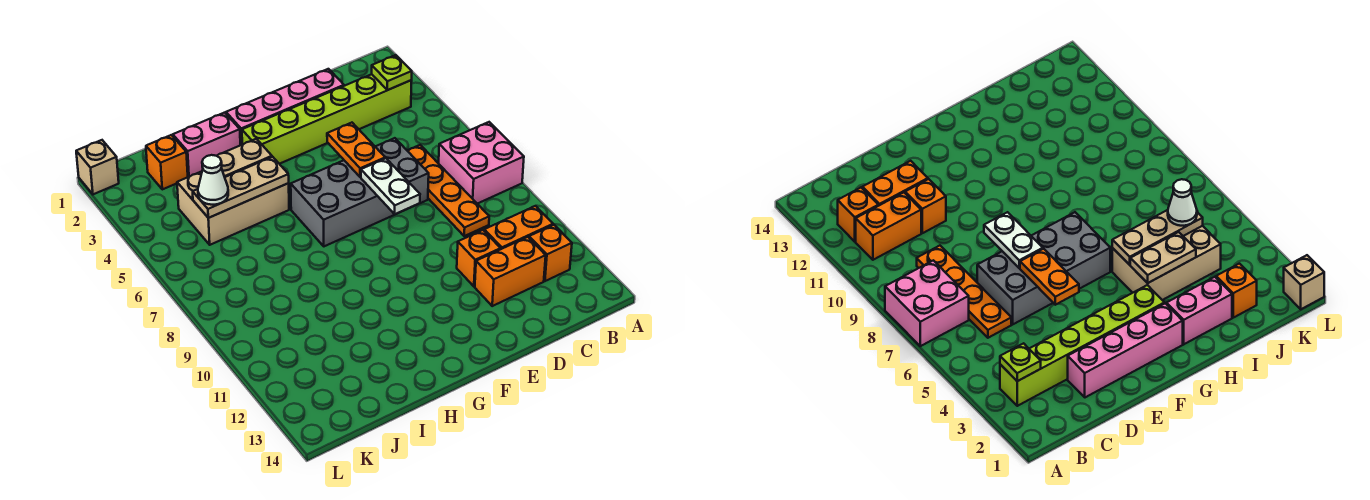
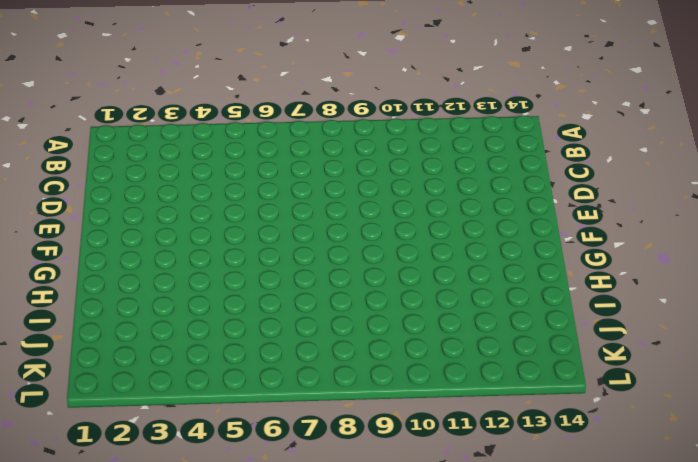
none -> pink brick A7:B8 level 1
none -> lime brick B3:G3 level 1
none -> orange brick B11:C11 level 1

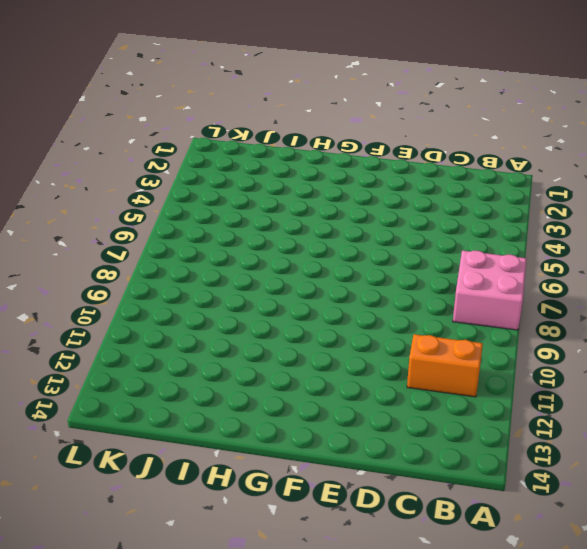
none -> lime brick B3:G3 level 1
none -> orange brick B12 level 1
none -> orange plate C6:C9 level 1

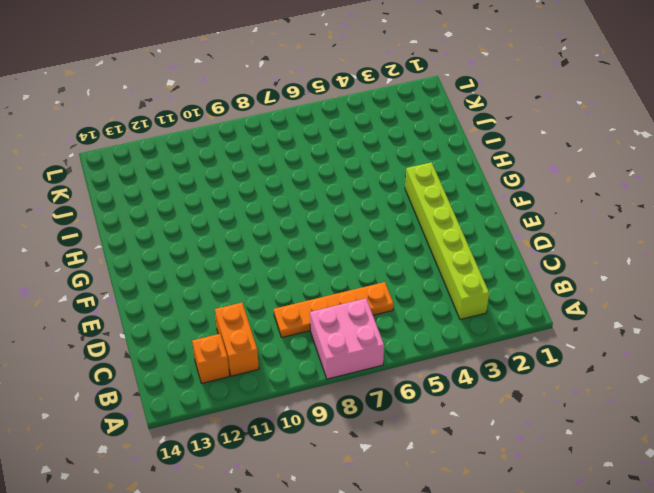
none -> orange brick C12:D12 level 1
none -> pink brick D2:G2 level 1
none -> grey brick D6:G7 level 1

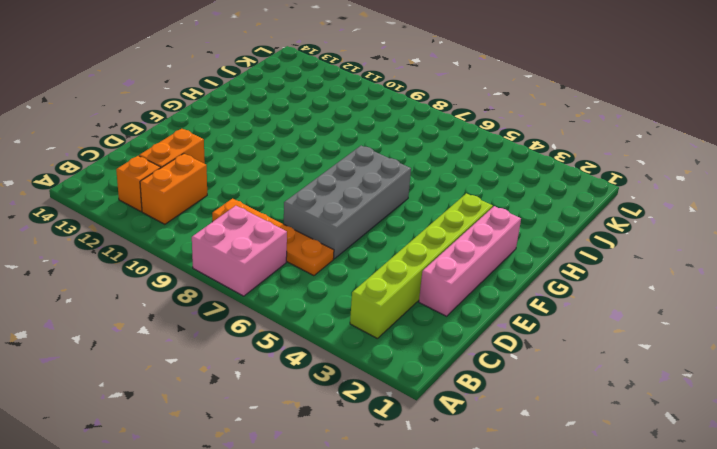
none -> orange brick D11 level 1
none -> pink brick H2:I2 level 1
none -> tan brick H4:J5 level 1

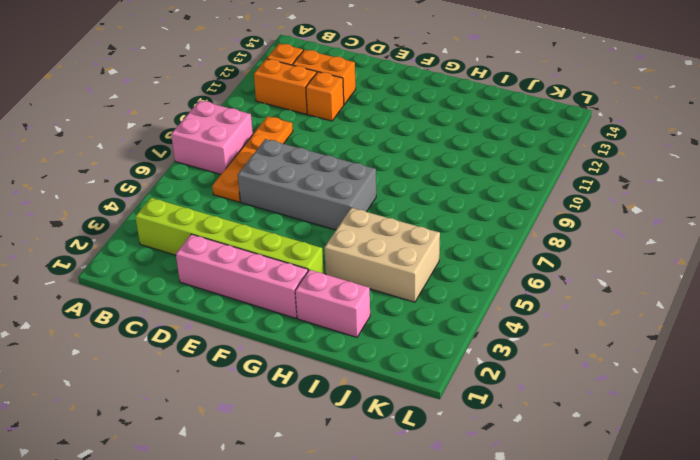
none -> orange brick J2 level 1
none -> tan brick L1 level 1
none -> lime plate B3 level 2

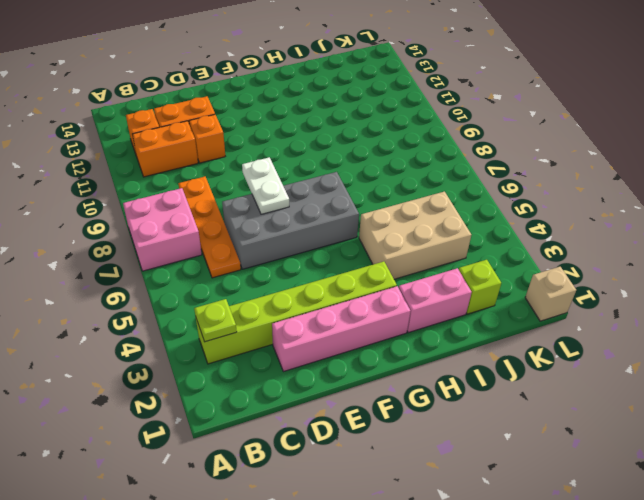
lime brick J2 level 1 -> orange brick J2 level 1
none -> orange plate E5:E6 level 2
none -> tan plate H4:I4 level 2
none -> tan plate H5:J5 level 2

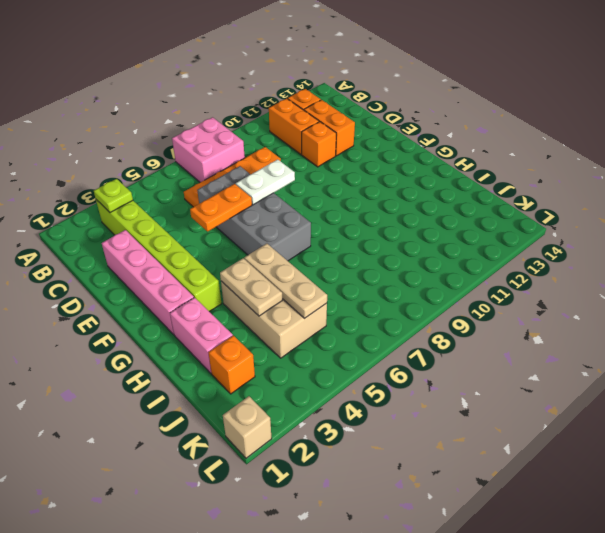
none -> white cone J5 level 3

